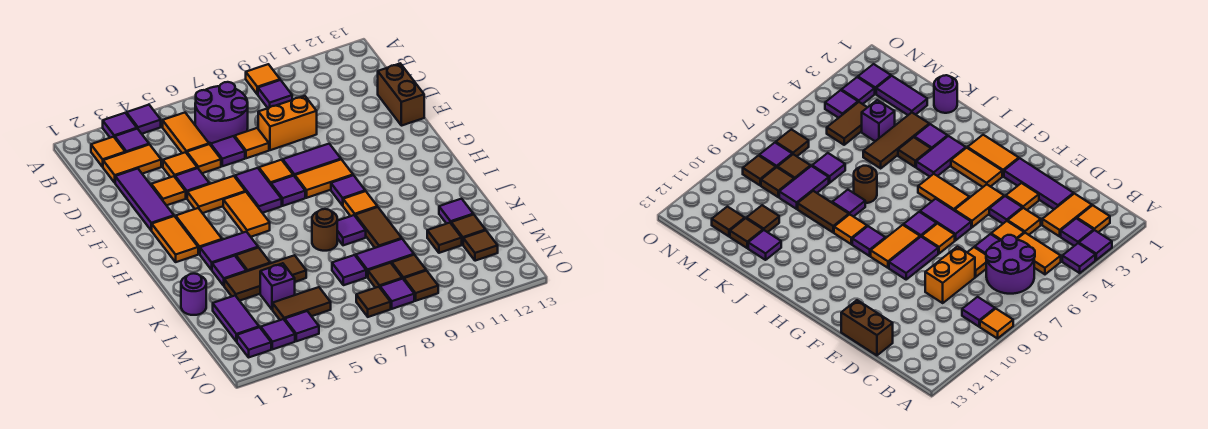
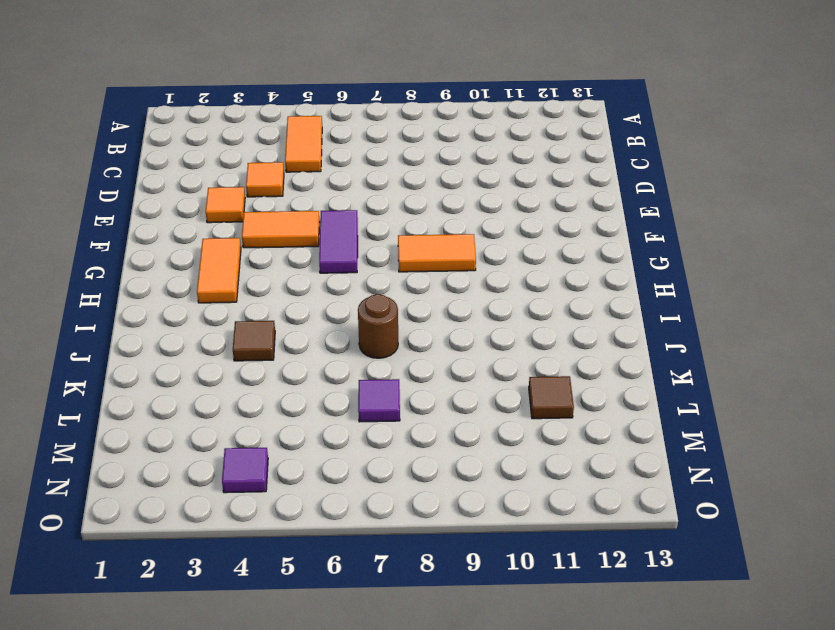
none -> purple tile A3 level 1
none -> purple tile A4 level 1
none -> orange tile A9 level 1
none -> orange tile B2 level 1

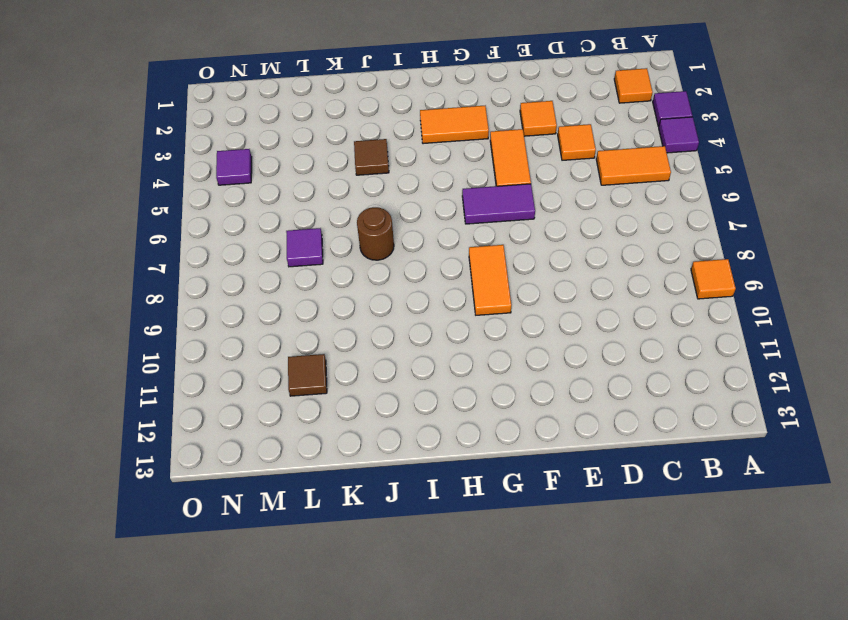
none -> purple tile B3 level 1
none -> purple round brick B6:C7 level 1
none -> purple tile B9 level 1
none -> orange tile C2:C3 level 1

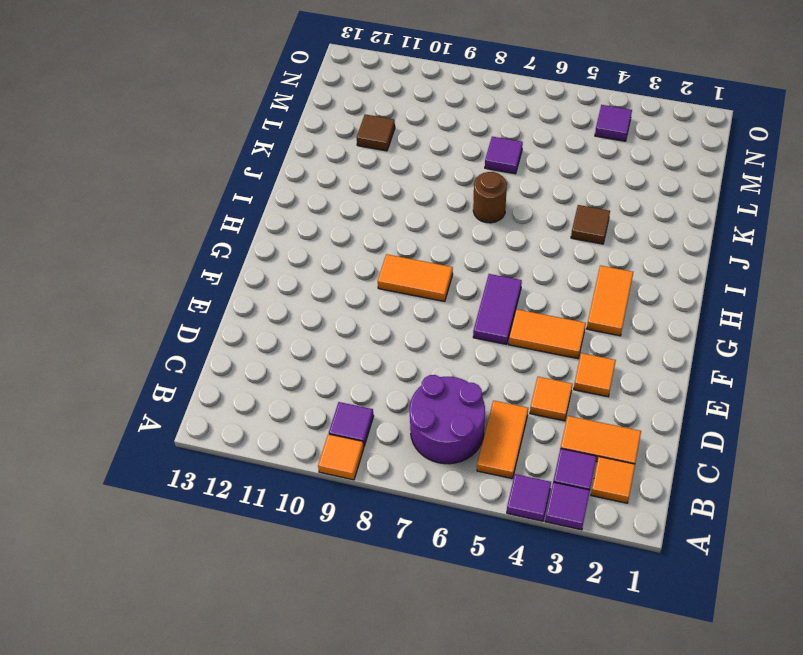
none -> purple tile D2:F2 level 1
none -> orange tile D5 level 1
none -> purple tile D6 level 1
none -> orange tile D7 level 1

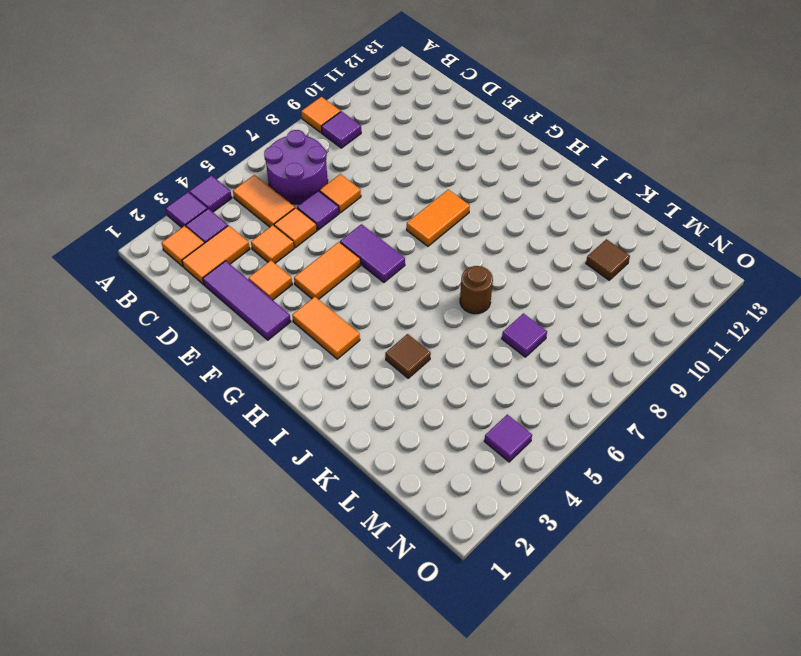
none -> orange brick D8:D9 level 1
none -> brown brick D13:E13 level 1
none -> purple tile E4 level 1
none -> orange tile F7 level 1

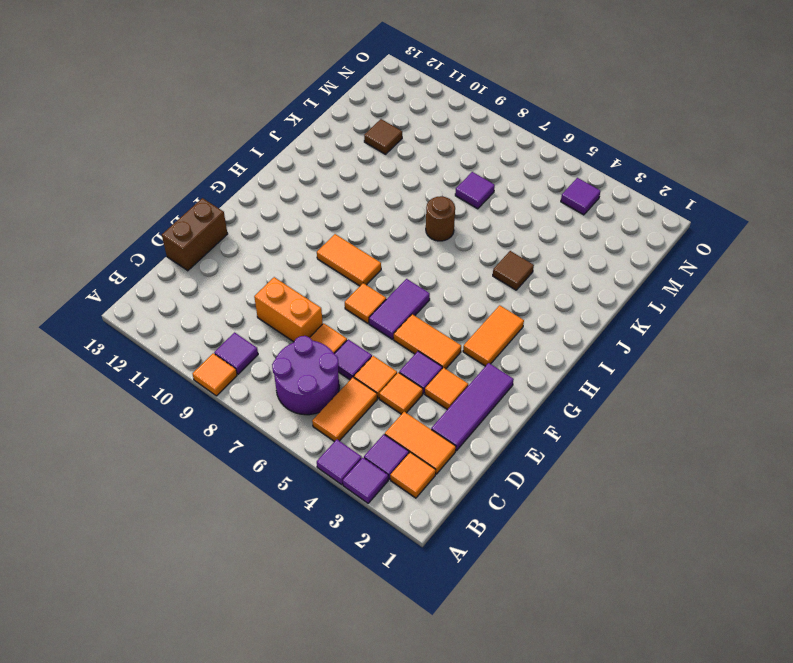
none -> purple tile F8:F9 level 1
none -> orange tile G2:H2 level 1
none -> orange tile G5:H5 level 1
none -> purple tile G7 level 1

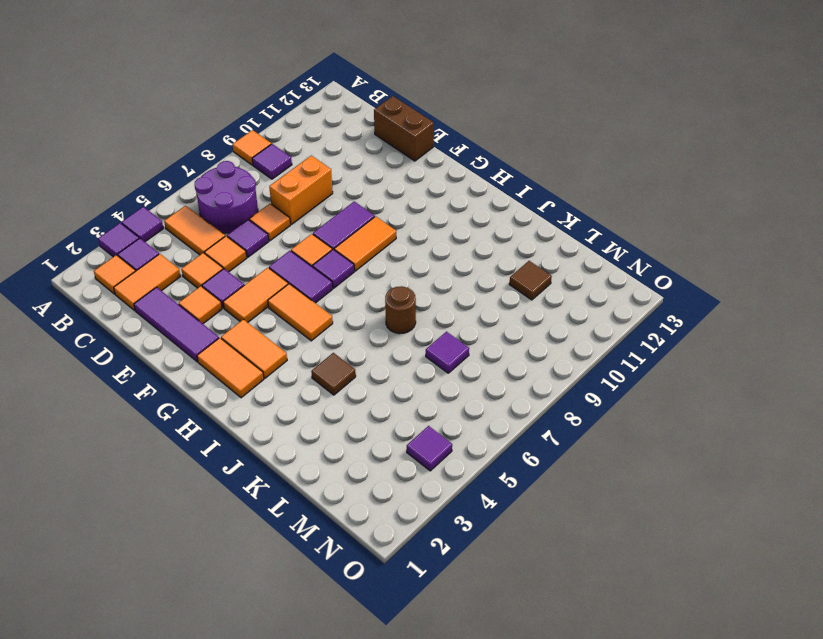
none -> purple tile H9 level 1
none -> purple tile I3:I4 level 1
none -> orange tile I9 level 1
none -> purple tile J3 level 1

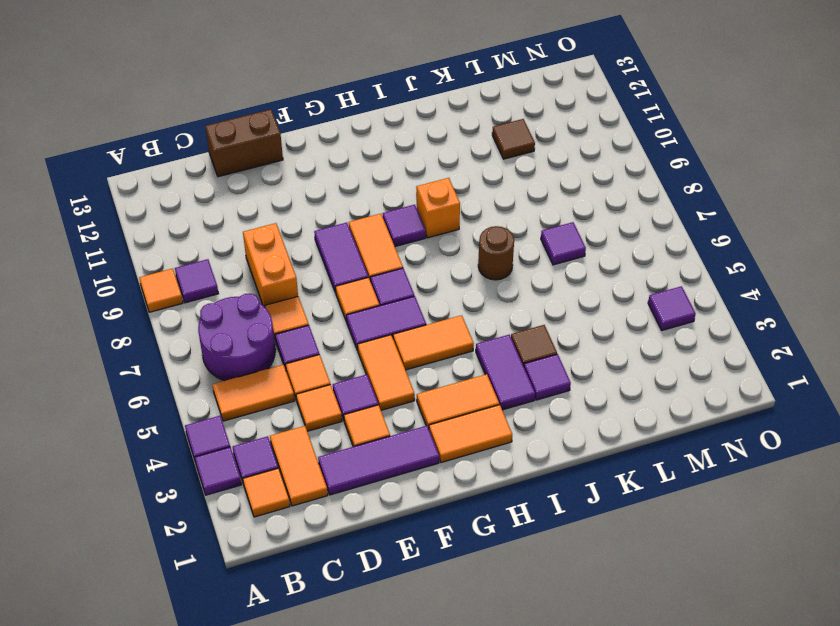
orange brick I9 level 1 -> orange tile I9 level 1
none -> purple tile J8 level 1
none -> brown tile J9:K9 level 1
none -> purple round brick K1 level 1
none -> brown tile K3:K5 level 1

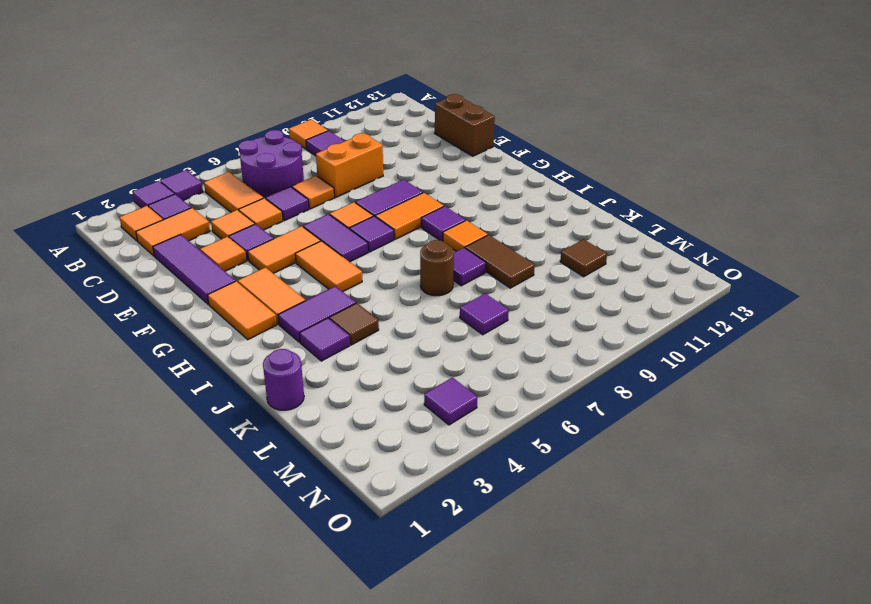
none -> brown tile K3:K5 level 1
none -> purple tile K12 level 1
none -> purple tile L2:M2 level 1
none -> purple brick L4 level 1

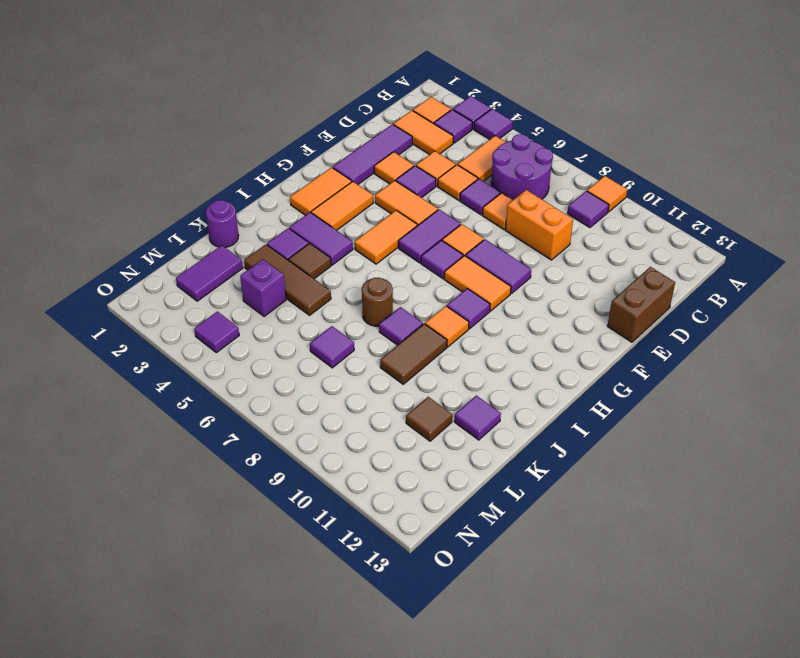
none -> purple tile L8:L9 level 1
none -> brown tile L12 level 1
none -> brown tile M4:M5 level 1
none -> brown tile M8 level 1

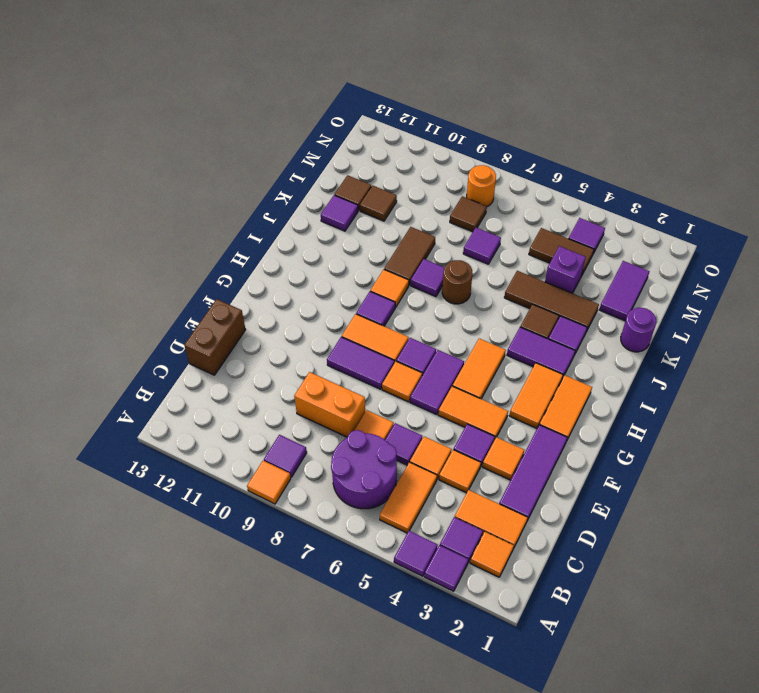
orange round brick N8 level 1 -> purple tile N8 level 1
none -> purple tile L8:L9 level 1
none -> brown tile M9 level 1
none -> brown tile M12 level 1
none -> purple tile N2 level 1

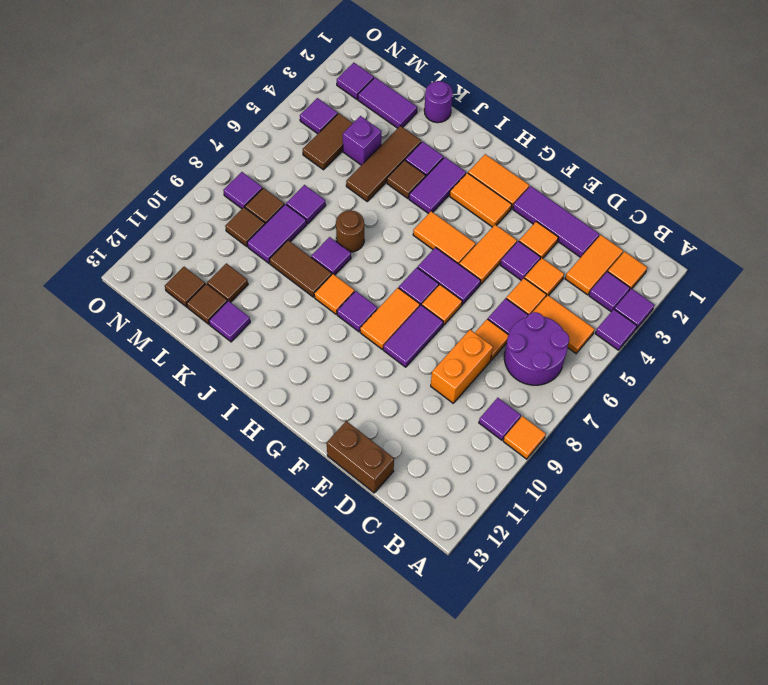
none -> purple tile N3 level 1
none -> brown tile N7 level 1
none -> brown tile N9 level 1

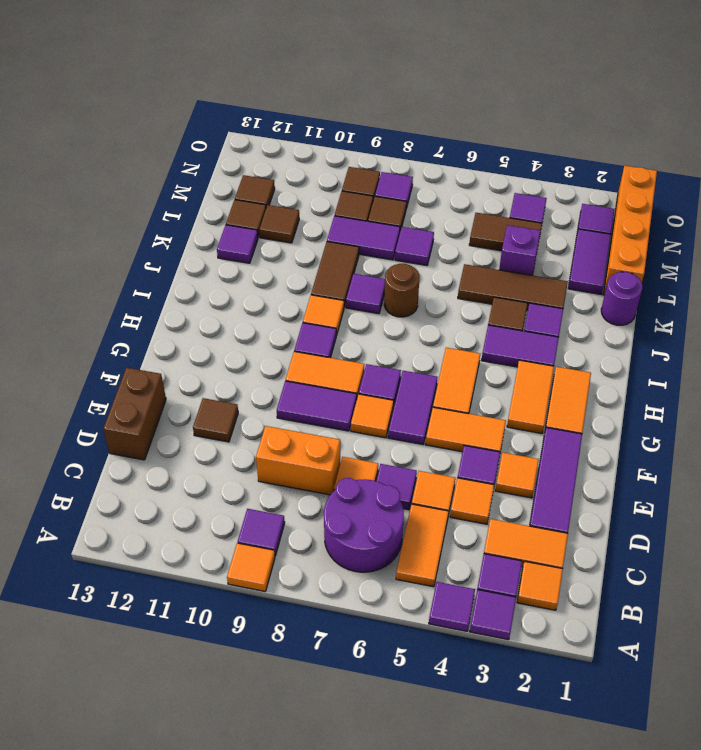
brown tile E11 level 1 -> brown tile N7 level 1
orange brick L1:O1 level 1 -> none
none -> purple tile N3 level 1

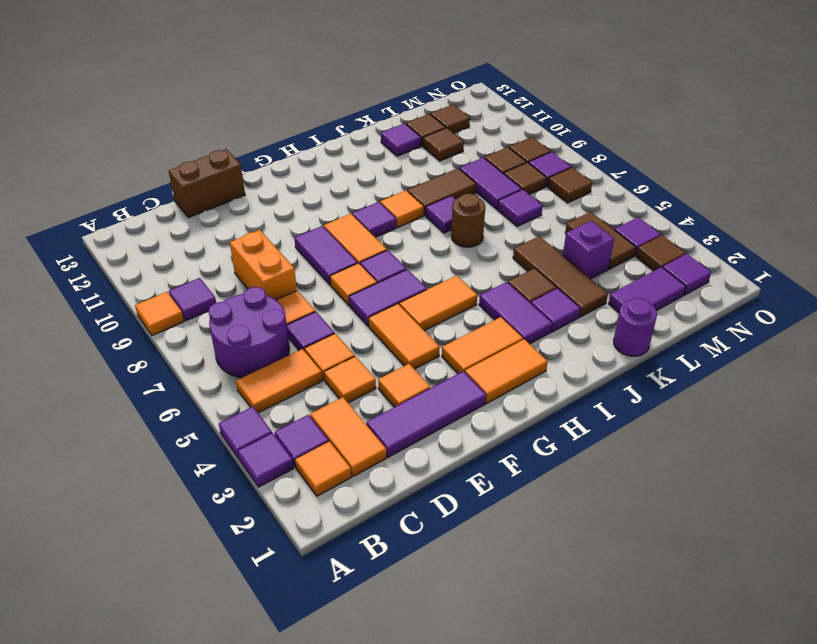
brown tile N3 level 1 -> purple tile N3 level 1
none -> purple tile E4 level 1

